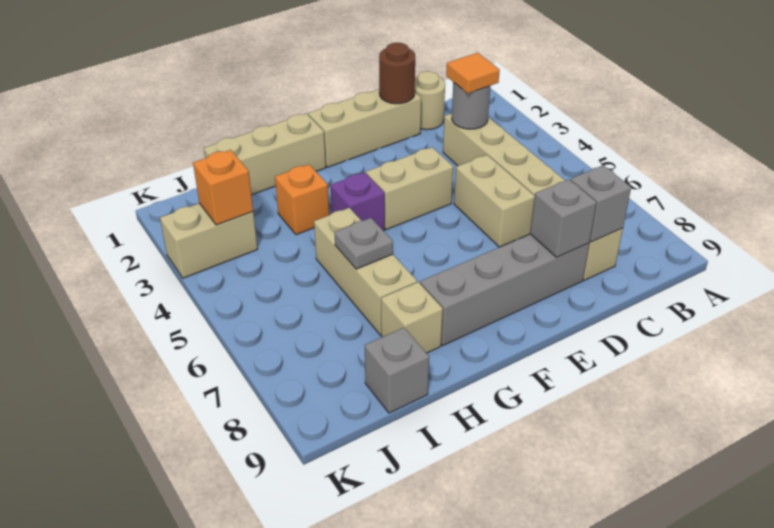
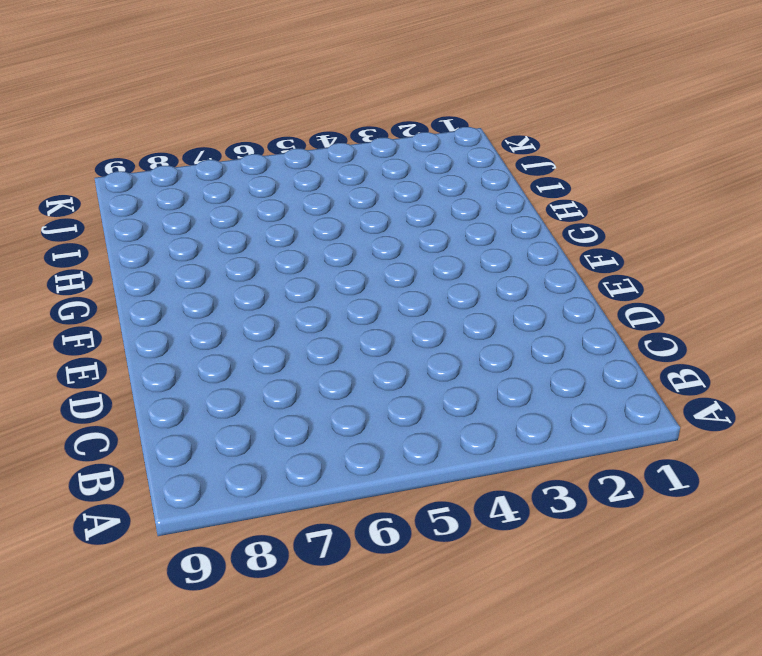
none -> tan round brick C1 level 1
none -> tan brick C3:C8 level 1
none -> tan brick D1:F1 level 1

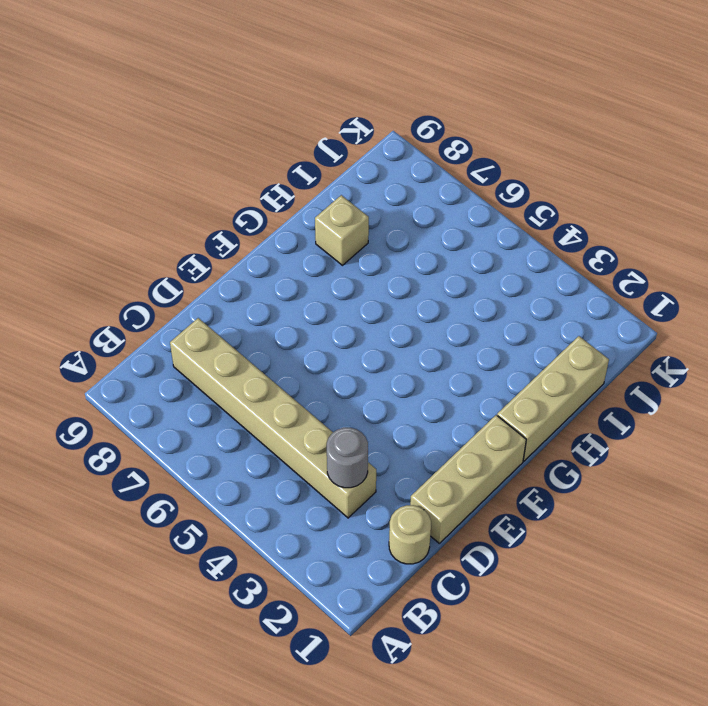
none -> tan brick D5:D6 level 1
none -> grey brick D8:G8 level 1
none -> tan brick E4:F4 level 1

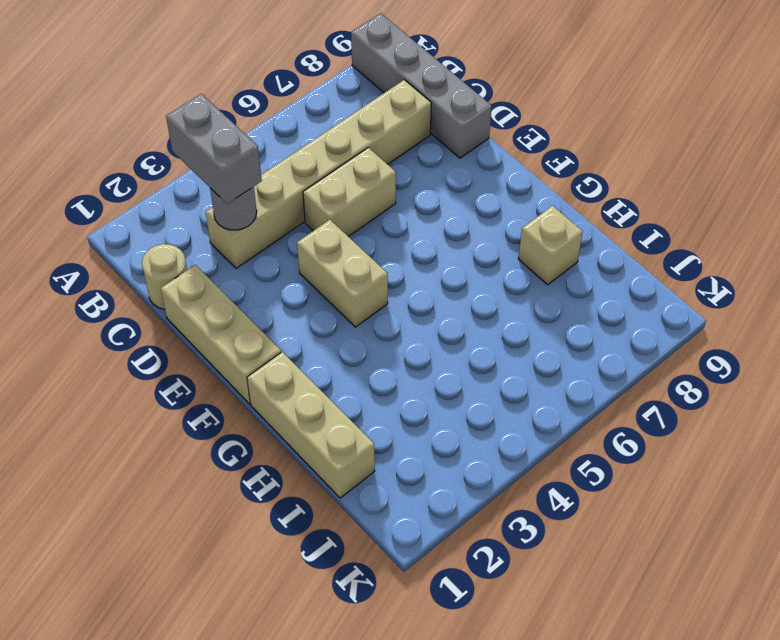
grey brick A9:D9 level 1 -> grey brick D8:G8 level 1
grey brick B3:C3 level 3 -> orange tile C3 level 3
none -> purple brick G4 level 1
none -> orange brick H3 level 1
none -> tan brick H5:H7 level 1

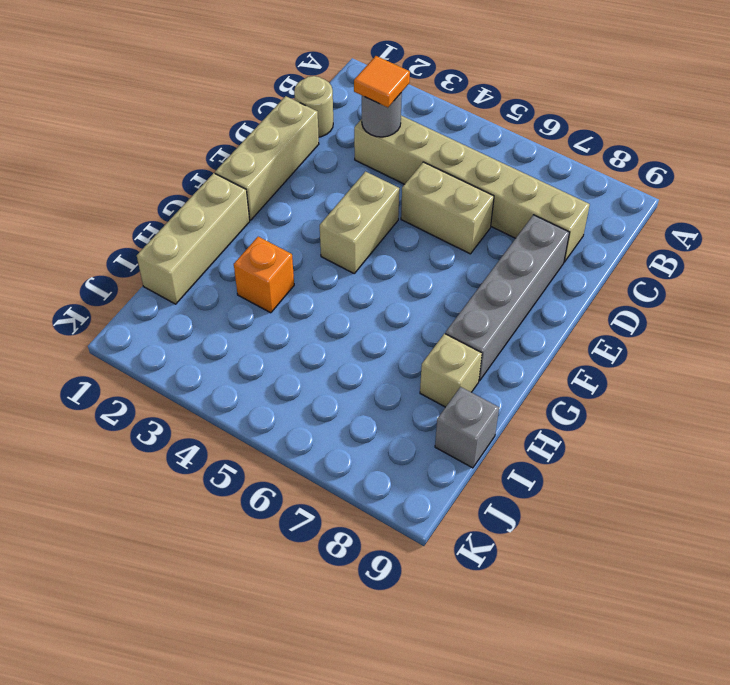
none -> purple brick G4 level 1
none -> tan brick H5:H7 level 1
none -> tan brick J3:K3 level 1

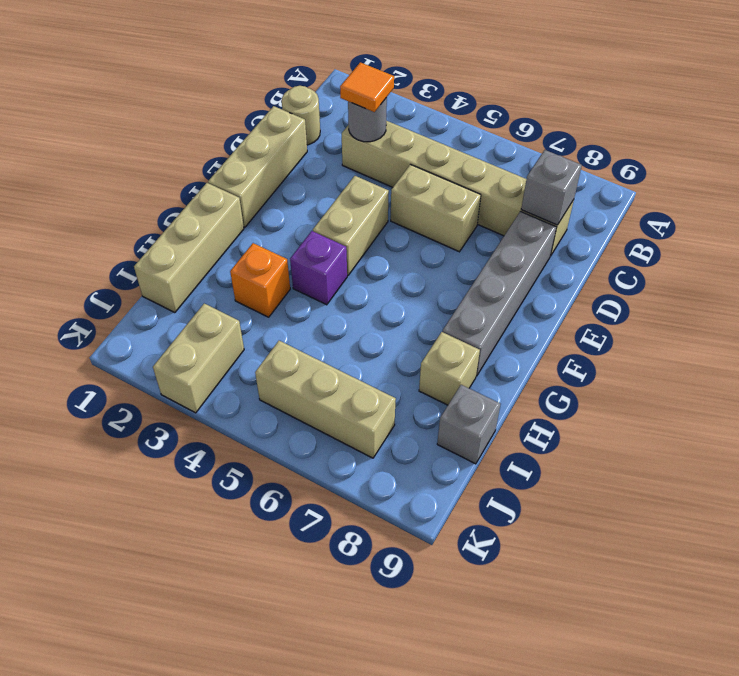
tan brick J5:J7 level 1 -> tan brick H5:H7 level 1
none -> brown round brick D1 level 2
none -> grey brick D8 level 2
none -> grey plate H6 level 2

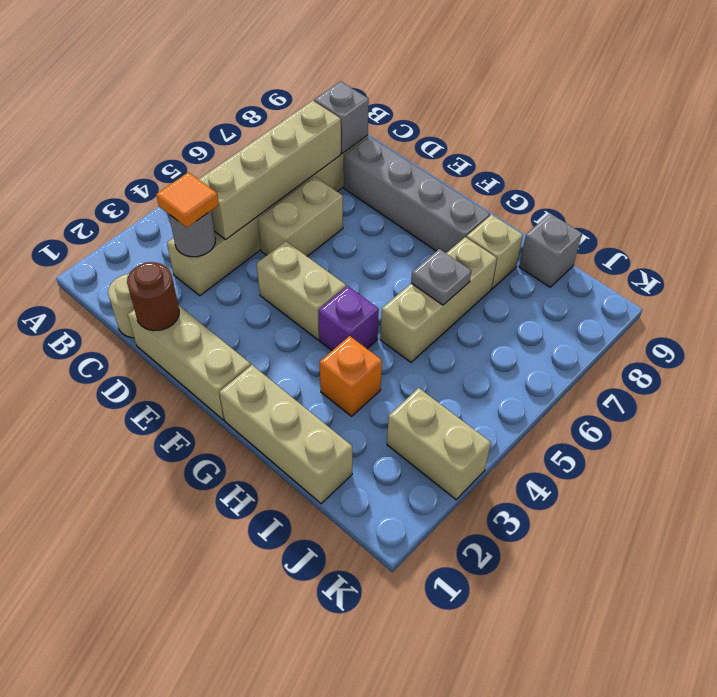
tan brick C4:C7 level 2 -> none
none -> grey brick D8 level 2
none -> orange brick J3 level 2

